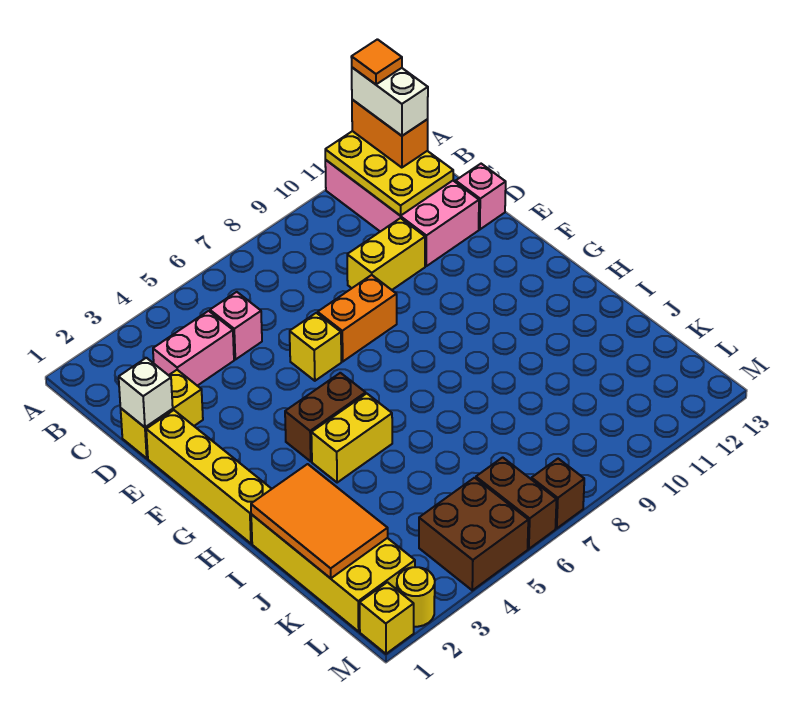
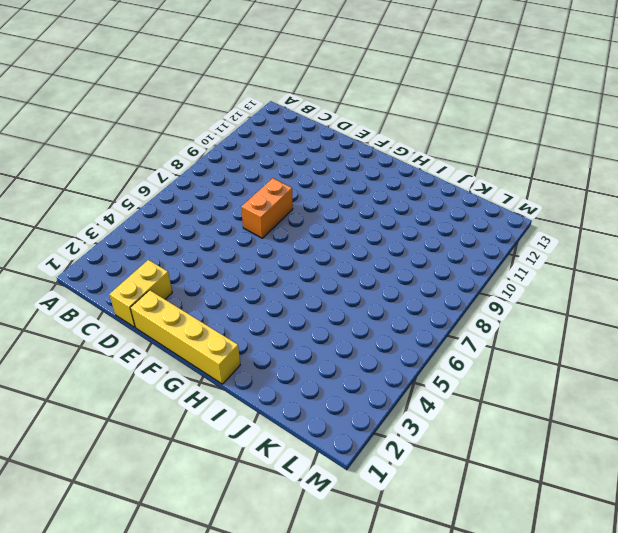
none -> pink brick A11:D12 level 1
none -> pink brick C3:C4 level 1
none -> pink brick C5 level 1

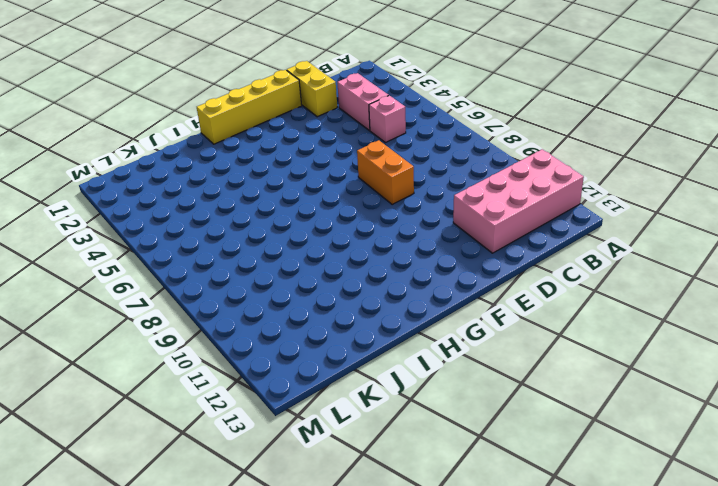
none -> yellow brick D9:D10 level 1
none -> pink brick D13 level 1
none -> yellow brick E6 level 1

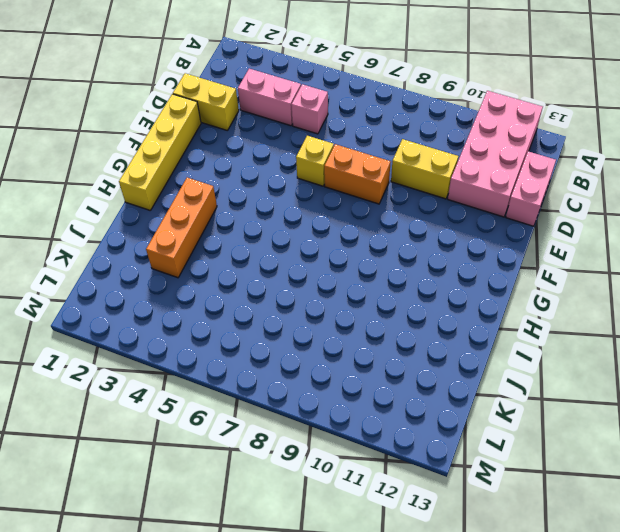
pink brick C13:D13 level 1 -> pink brick D13 level 1
orange brick H3:J3 level 1 -> none
none -> brown brick G4:G5 level 1
none -> yellow brick H4:H5 level 1
none -> yellow brick I1:L2 level 1

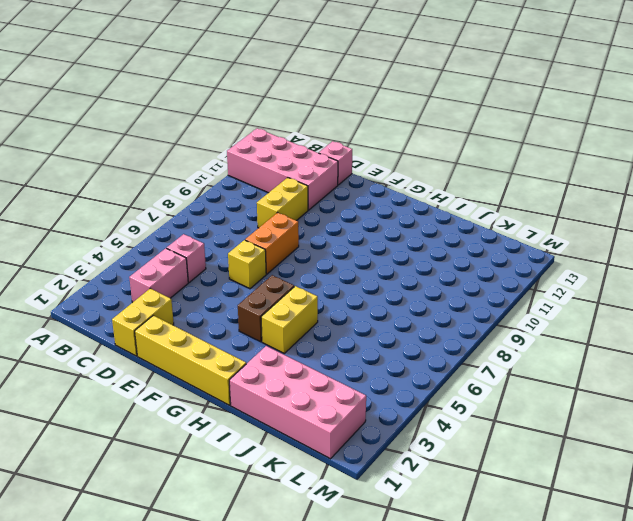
pink brick I1:L2 level 1 -> yellow brick I1:L2 level 1
none -> brown brick L4:M5 level 1
none -> brown brick L6:M6 level 1
none -> yellow brick M1 level 1

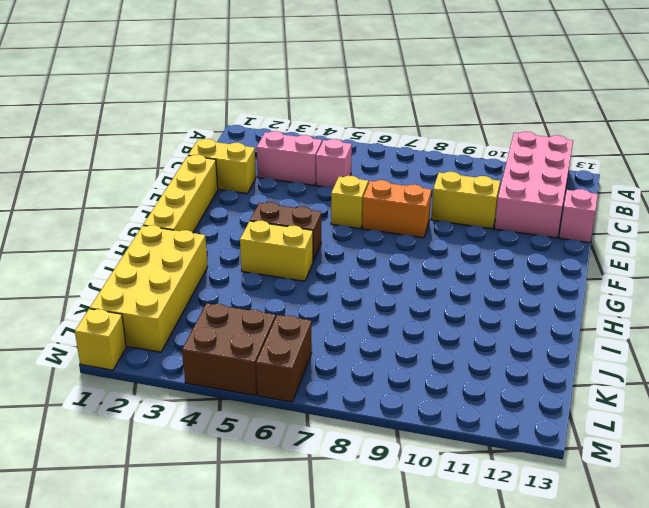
none -> yellow round brick M2 level 1
none -> brown brick M7 level 1
none -> yellow plate A11:C12 level 2

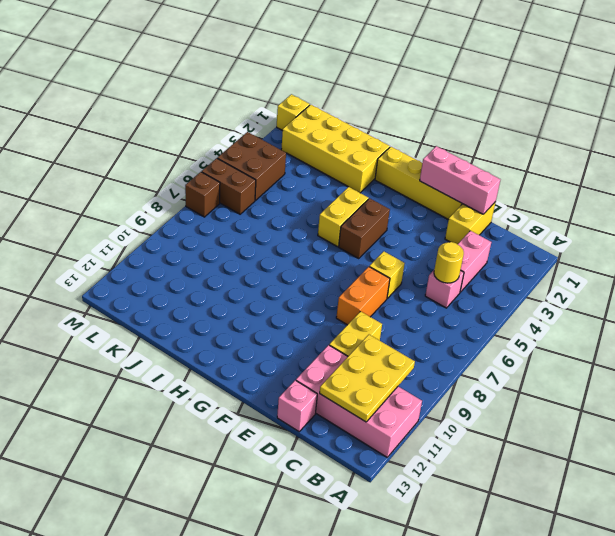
yellow plate B10:C12 level 2 -> yellow plate A11:C12 level 2
yellow round brick C5 level 2 -> yellow round brick M2 level 1
pink brick D1:F1 level 2 -> white brick D1 level 2
none -> orange tile I1:K2 level 2
none -> orange brick A12:B12 level 3
none -> white brick A12:B12 level 4

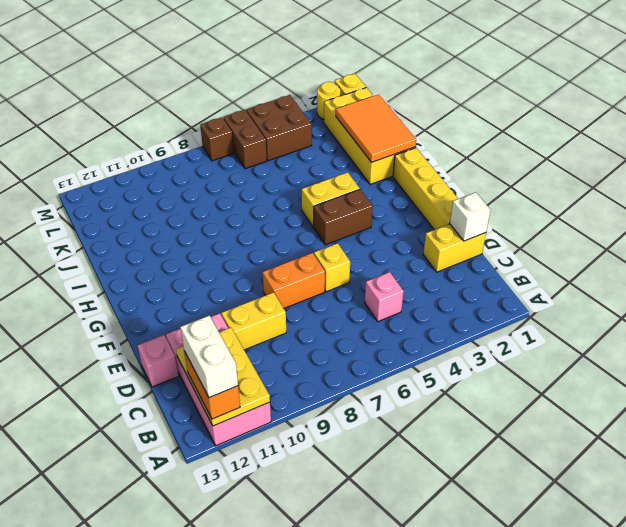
none -> pink brick C3:C4 level 1
none -> orange tile A12 level 5

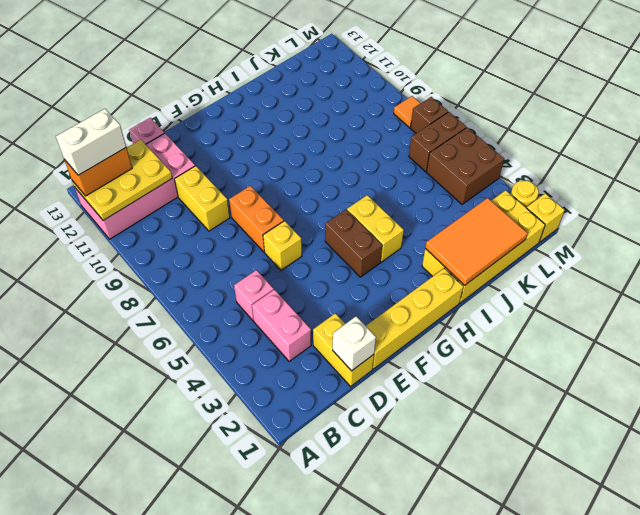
orange tile M8 level 1 -> orange tile A12 level 5

